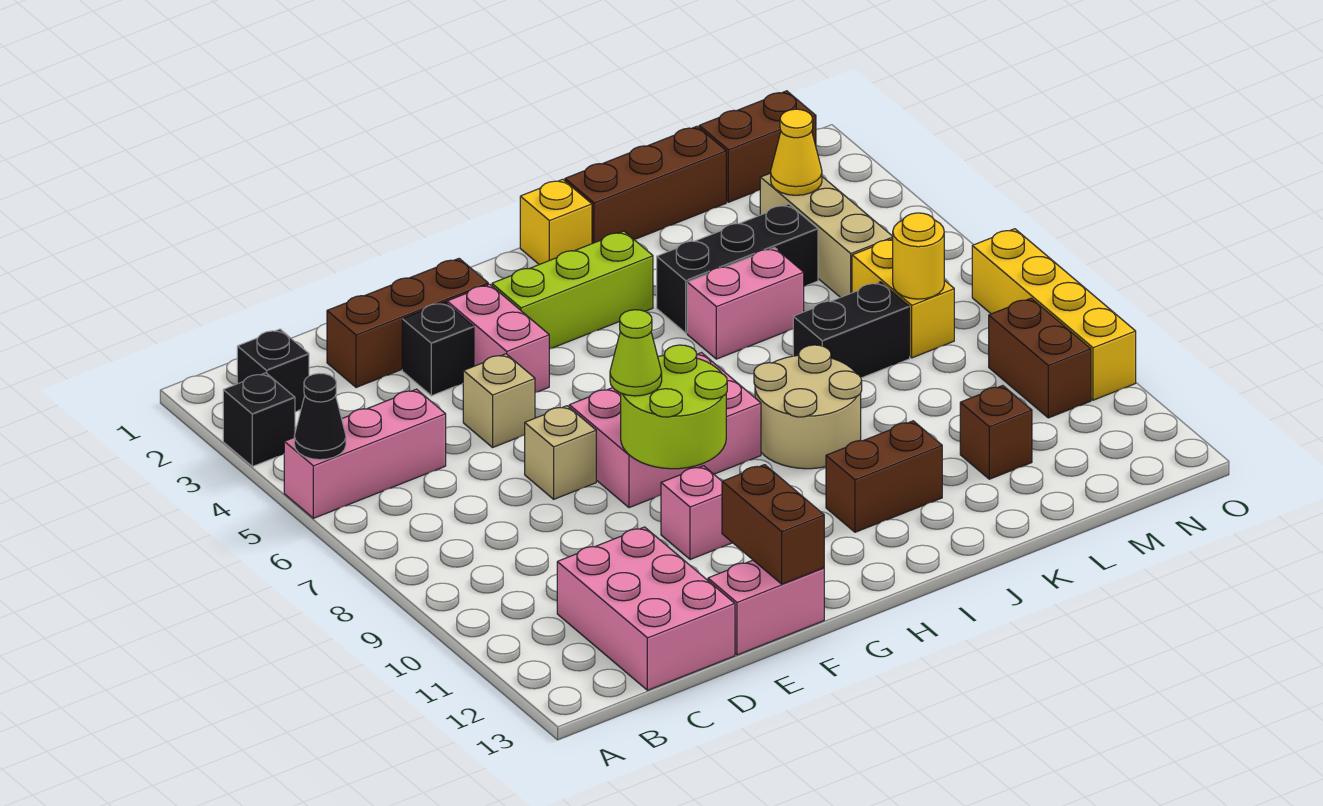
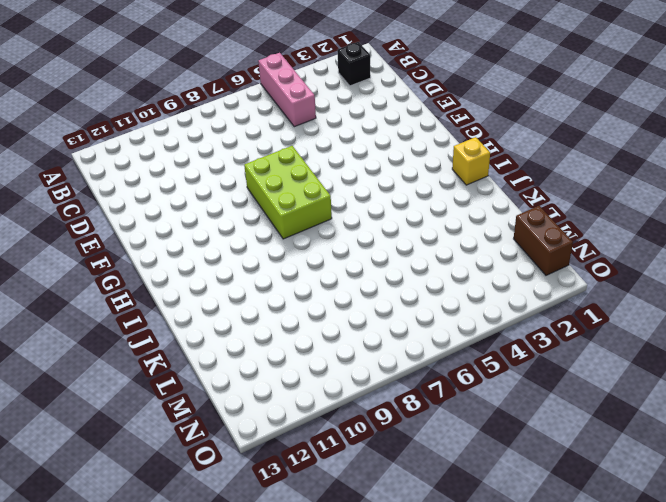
lime brick F7:H8 level 1 -> pink brick F7:H8 level 1
none -> black brick A3 level 1
none -> pink brick C11:D13 level 1
none -> brown brick D2:F2 level 1
none -> black brick E3 level 1

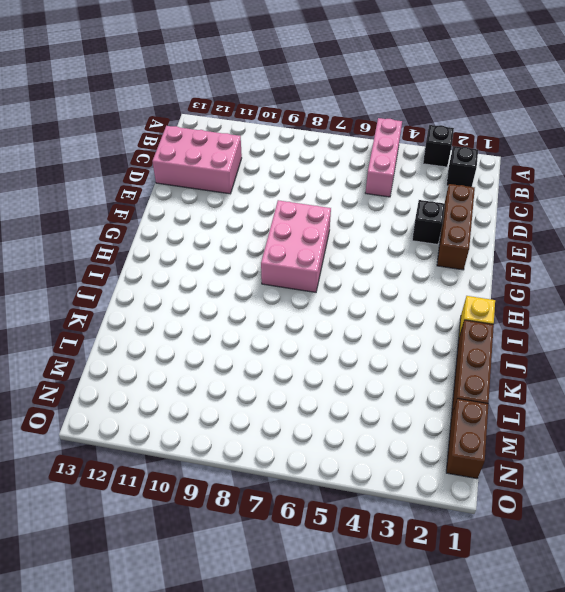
none -> tan brick E5 level 1
none -> tan brick E7 level 1
none -> pink brick E13:F13 level 1
none -> pink brick F3:F4 level 1

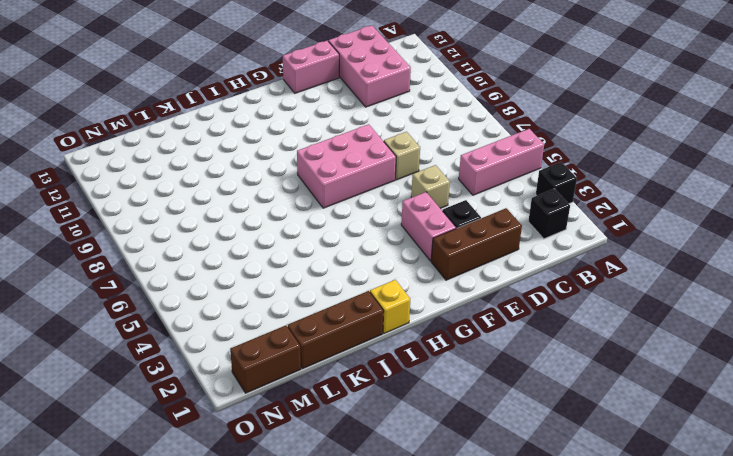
none -> pink brick F10 level 1
none -> lime brick G3:I3 level 1
none -> tan round brick I8:J9 level 1
none -> brown brick I11:J11 level 1

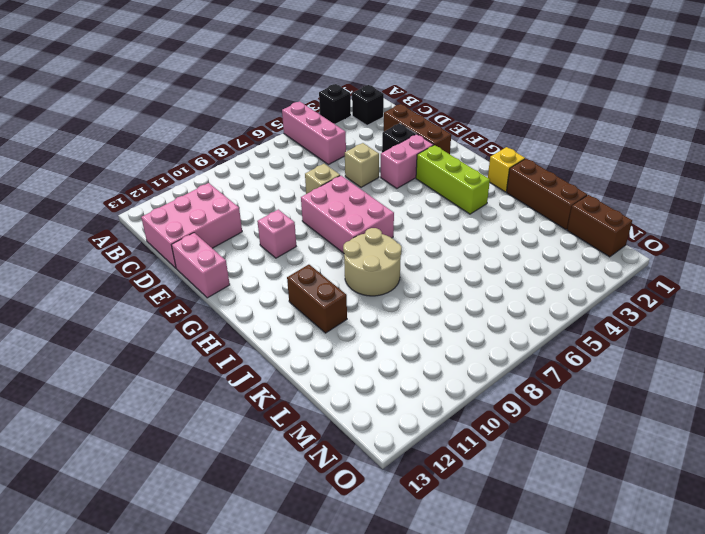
none -> black brick J4:L4 level 1
none -> pink brick J5:K5 level 1
none -> black brick K7:L7 level 1
none -> brown brick L11 level 1

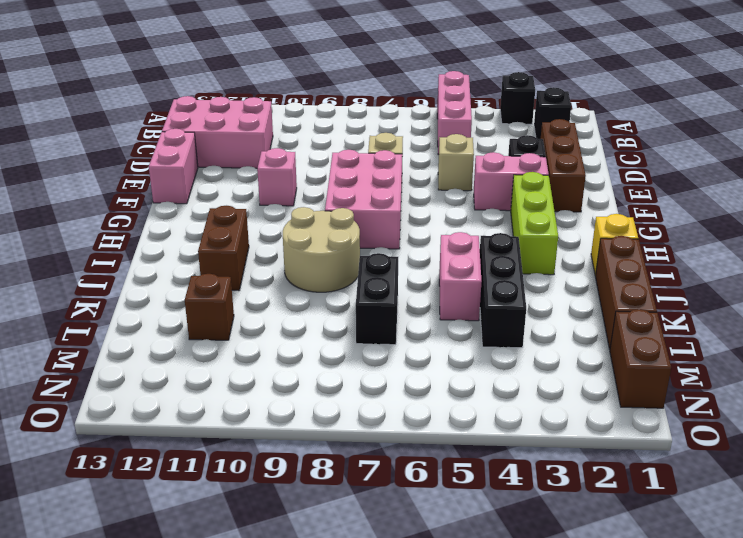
none -> tan brick M3:M5 level 1
none -> yellow brick M6:M7 level 1
none -> brown brick N9:N10 level 1
none -> yellow brick O7:O10 level 1

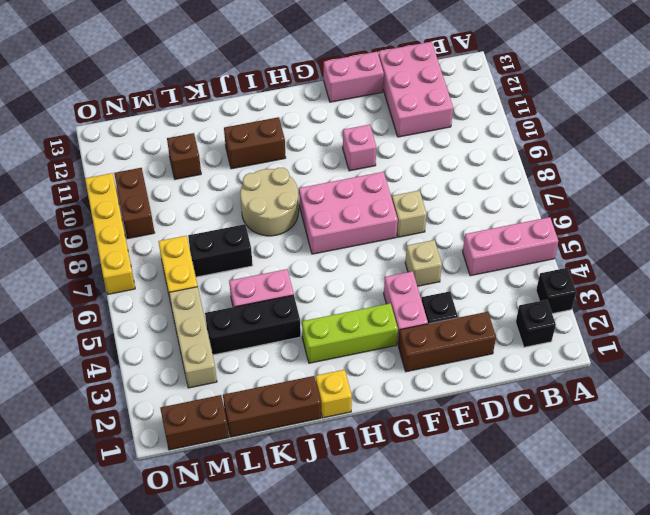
none -> black cone A5 level 2
none -> lime round brick F8:G9 level 2
none -> brown brick F12:F13 level 2
none -> yellow cone M3 level 2

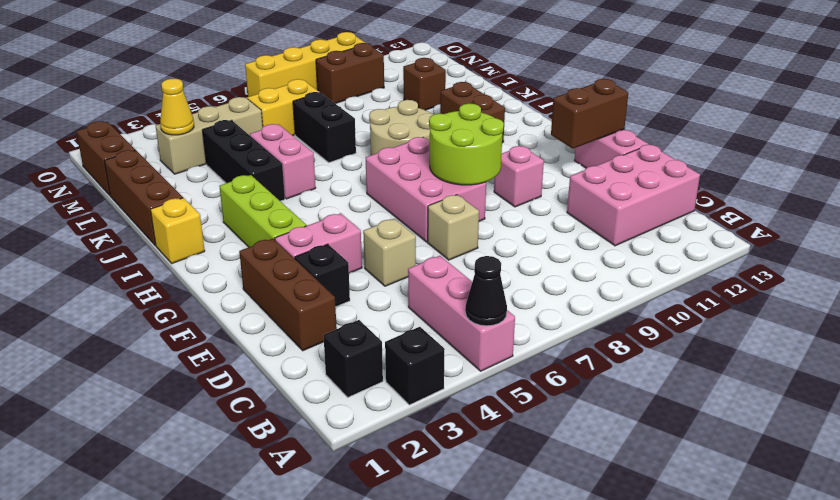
none -> yellow round brick M7 level 2
none -> lime cone F8 level 3

